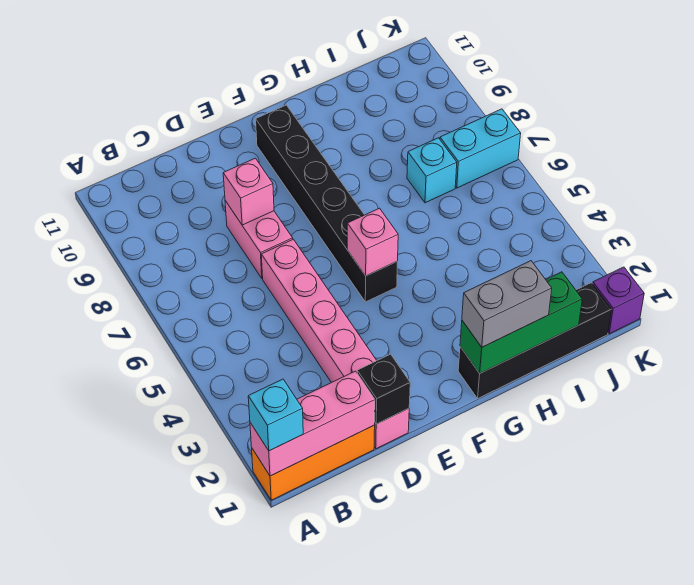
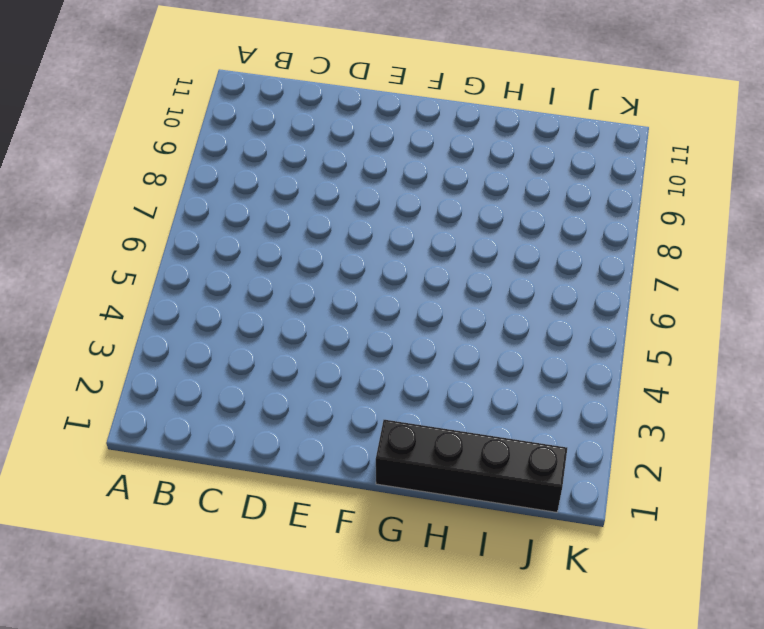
none -> orange brick A1:C1 level 1
none -> pink brick D1:D6 level 1
none -> pink brick D7:D8 level 1

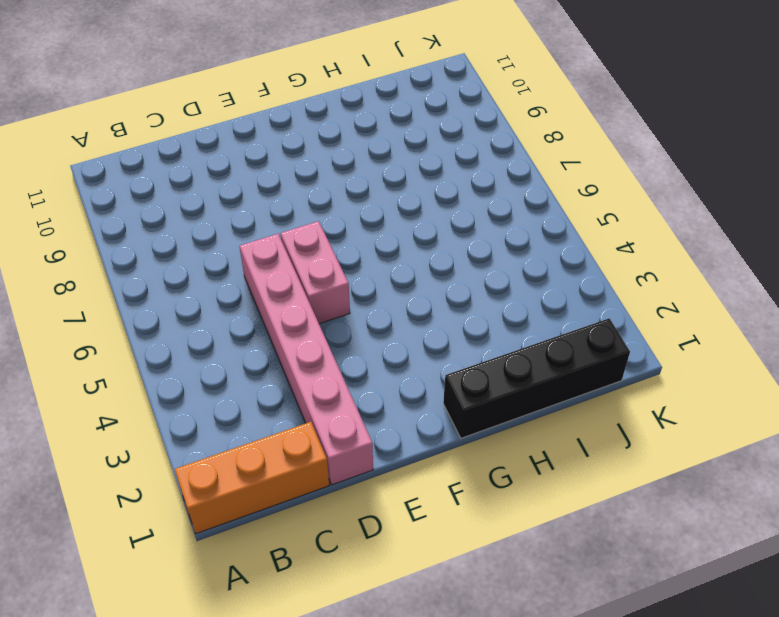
pink brick E5:E6 level 1 -> pink brick D7:D8 level 1
none -> black brick F5:F10 level 1
none -> cyan brick I7 level 1
none -> cyan brick J7:K7 level 1

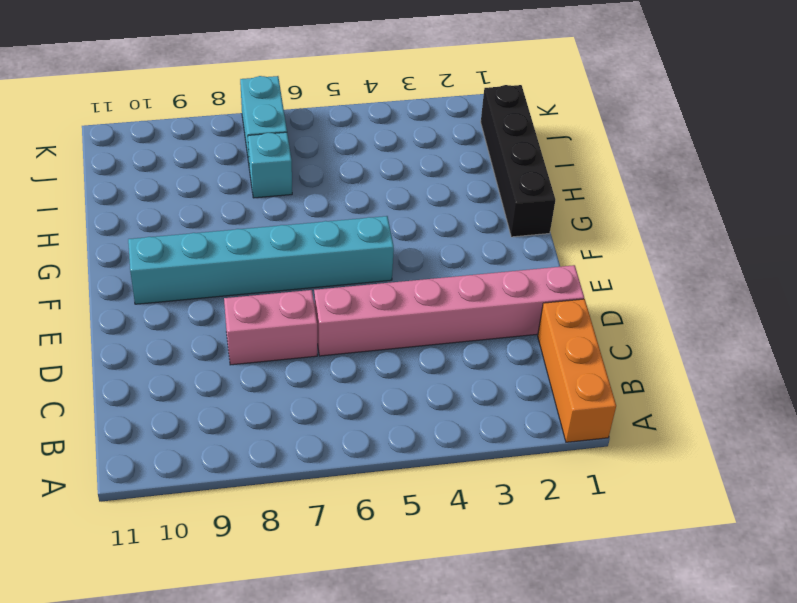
cyan brick F5:F10 level 1 -> black brick F5:F10 level 1
none -> purple brick K1 level 1
none -> pink brick A1:C1 level 2
none -> black brick D1 level 2

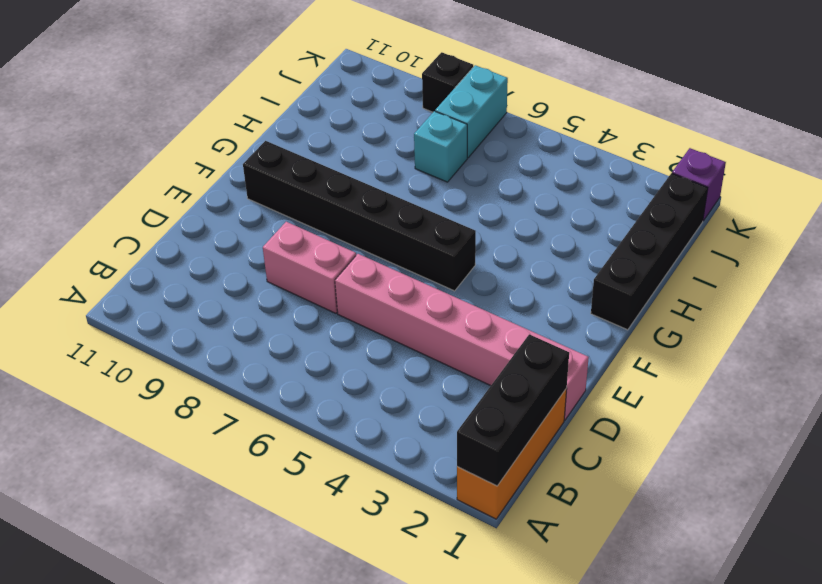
black brick A1:C1 level 2 -> pink brick A1:C1 level 2
black brick K8 level 1 -> black brick D1 level 2
none -> pink brick D8 level 2
none -> pink brick F5 level 2
none -> green brick G1:I1 level 2

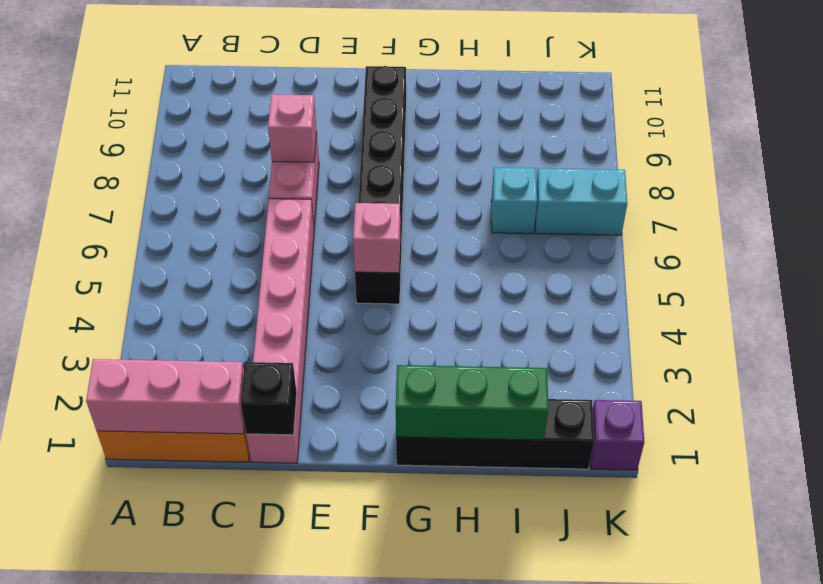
none -> cyan brick A1 level 3
none -> grey brick G1:H1 level 3

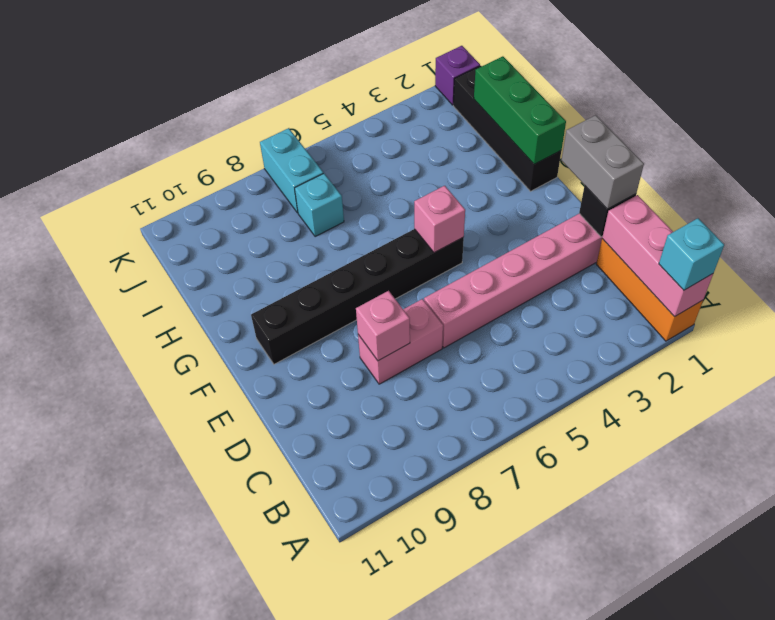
grey brick D1:E1 level 3 -> grey brick G1:H1 level 3

